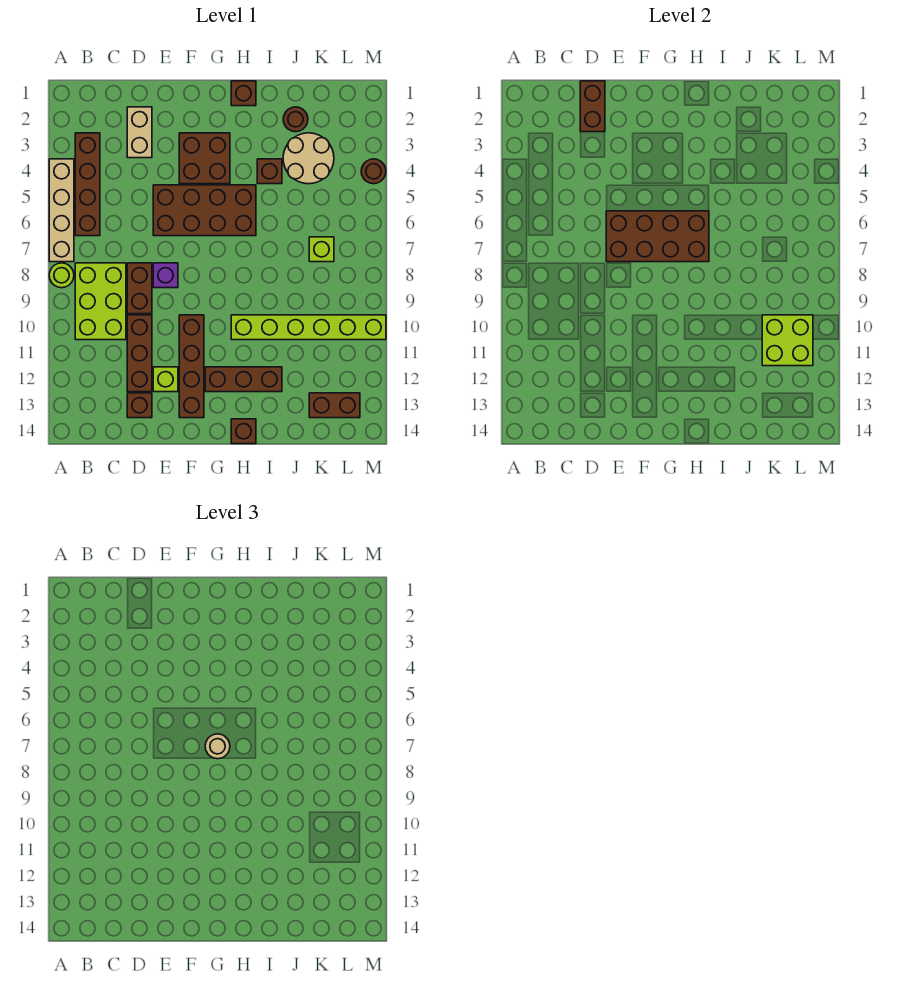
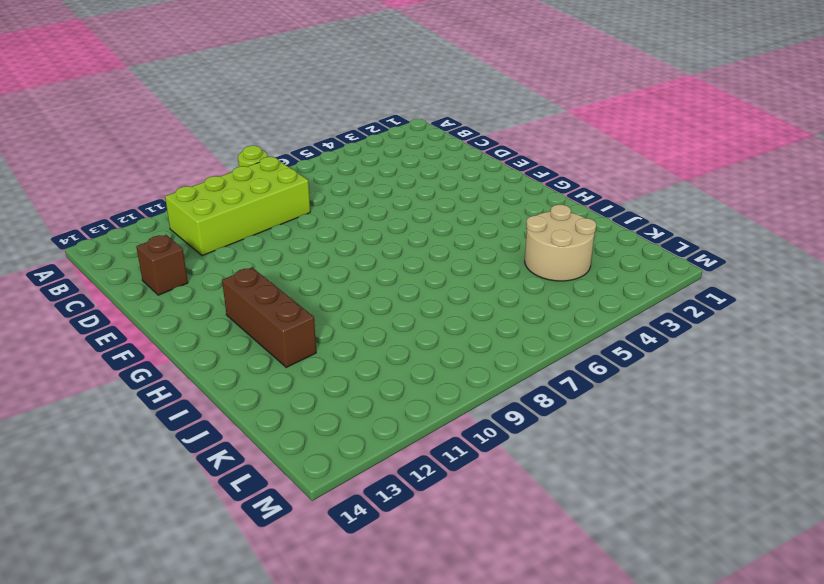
lime brick B8:C11 level 1 -> lime brick B8:C10 level 1
none -> tan brick A4:A7 level 1
none -> brown brick B3:B6 level 1
none -> tan brick D2:D3 level 1

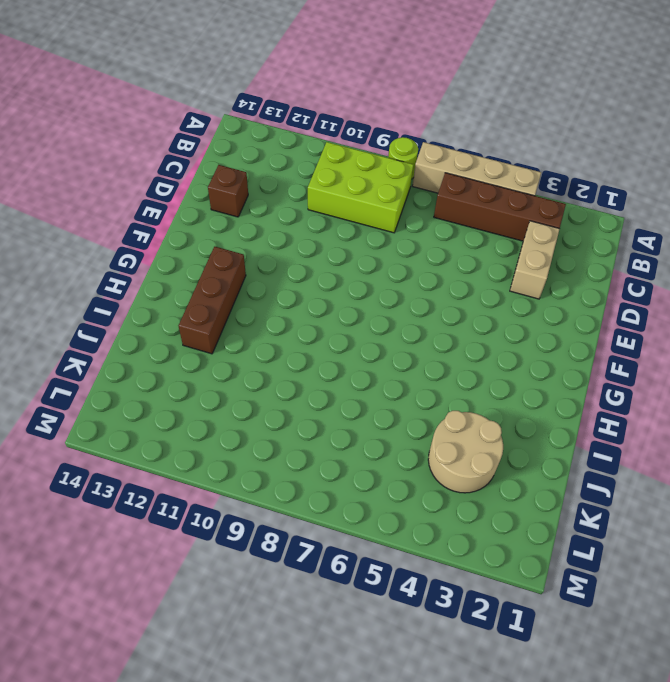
tan brick C3:D3 level 1 -> tan brick D2:D3 level 1
none -> brown brick D8:D9 level 1
none -> brown brick D10:D12 level 1
none -> brown brick E5:H6 level 1

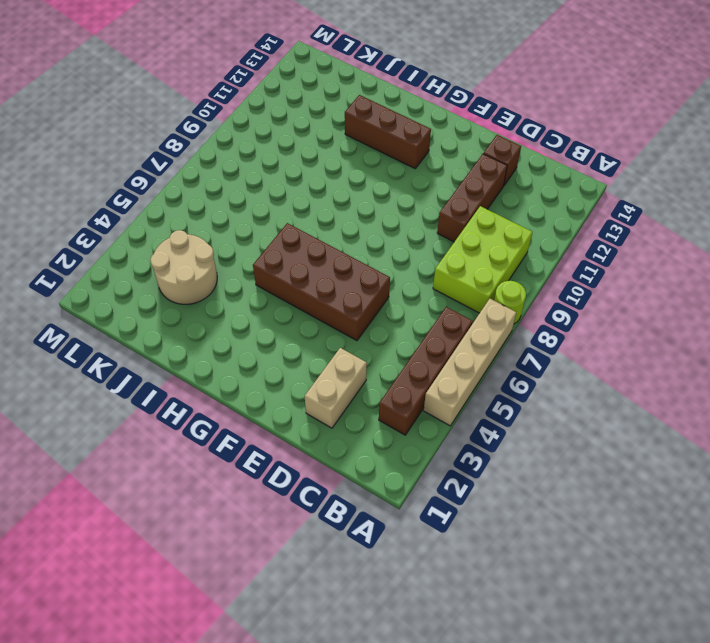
none -> brown brick D8:D9 level 1
none -> purple brick E8 level 1
none -> lime brick E12 level 1

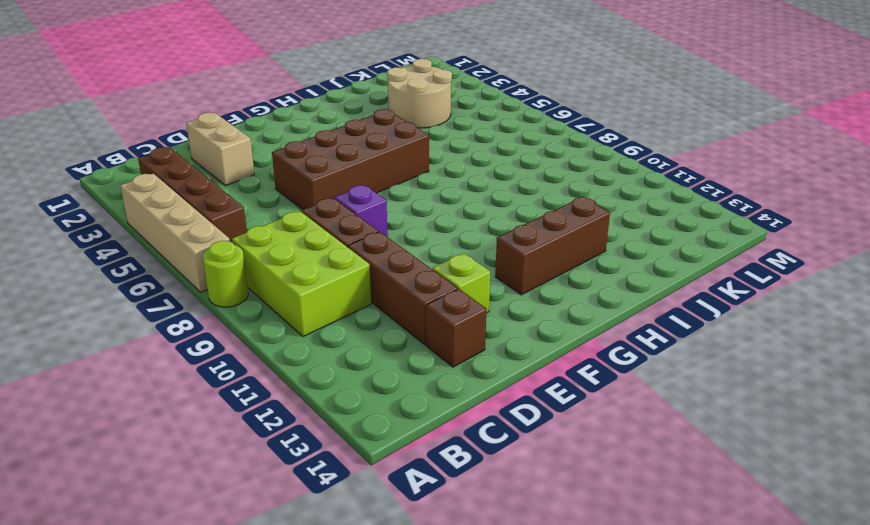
none -> brown brick F3:G4 level 1
none -> brown brick F10:F13 level 1
none -> brown brick H1 level 1

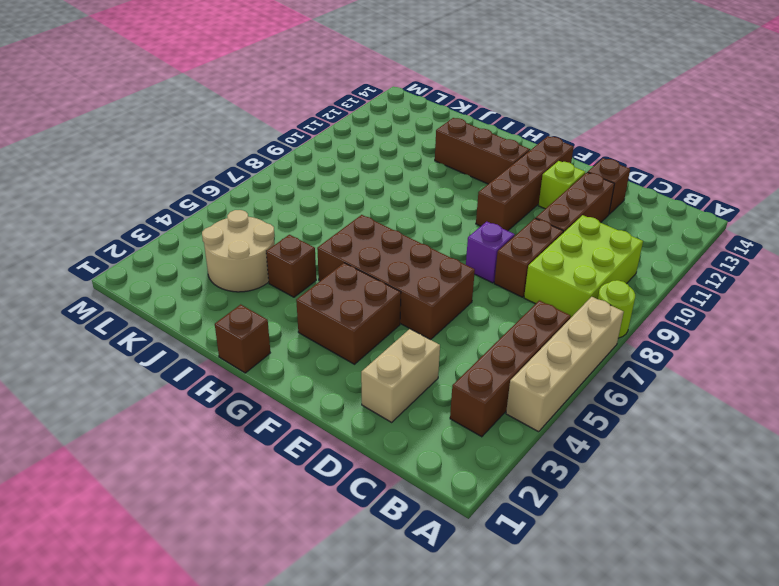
none -> lime brick H10:M10 level 1
none -> brown brick H14 level 1
none -> brown round brick J2 level 1

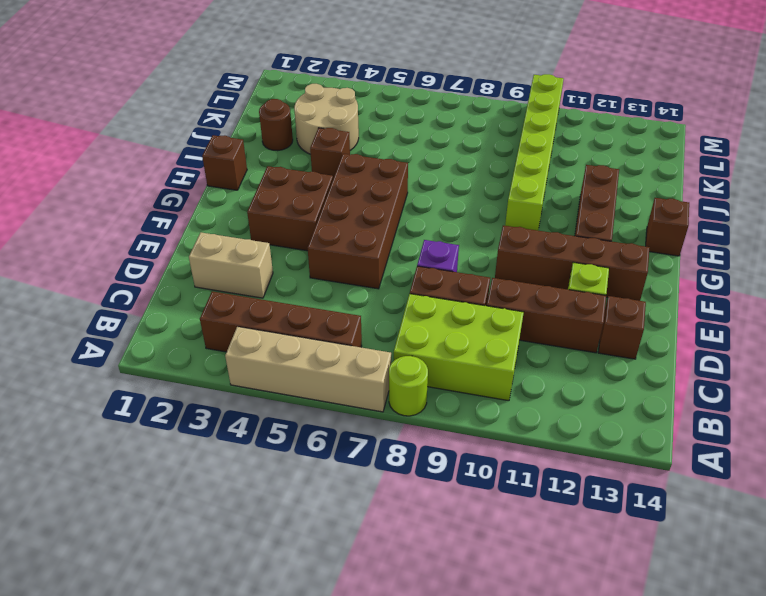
none -> lime brick K7 level 1
none -> brown brick K13:L13 level 1
none -> brown round brick M4 level 1

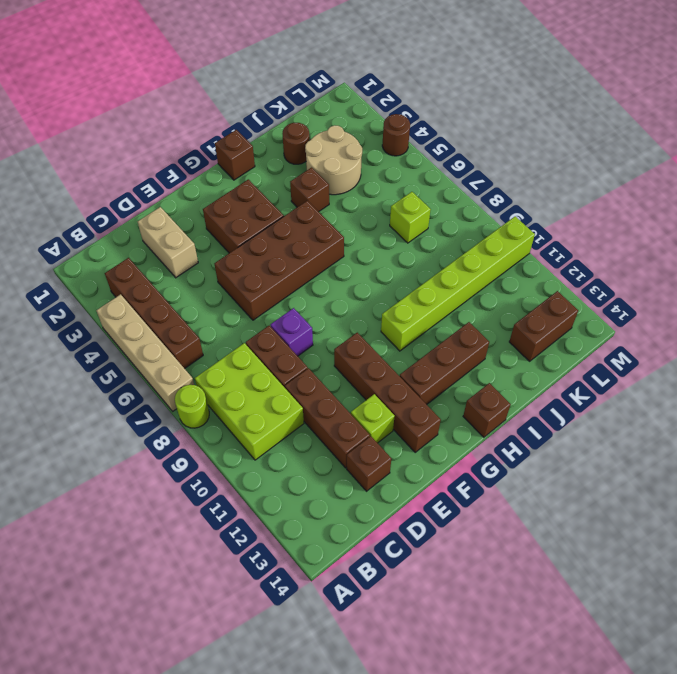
none -> brown brick D1:D2 level 2
none -> brown brick E6:H7 level 2
none -> lime brick K10:L11 level 2

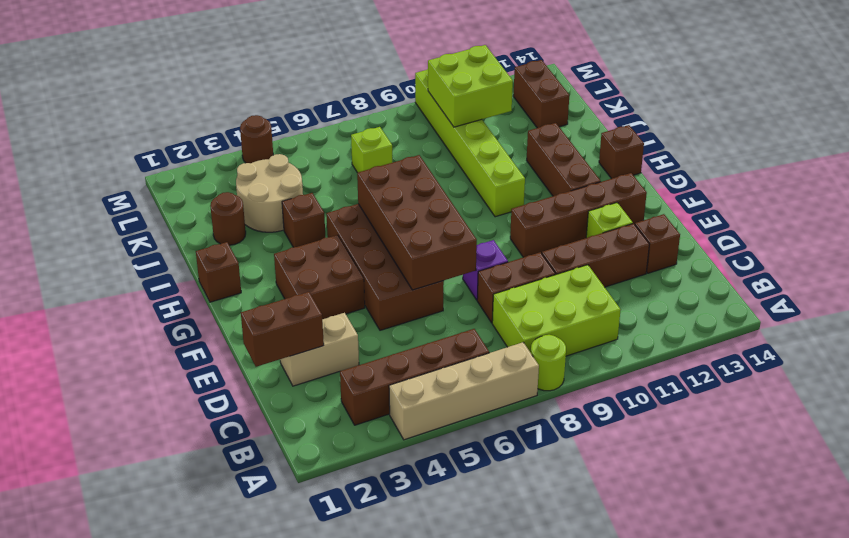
none -> tan round brick G7 level 3

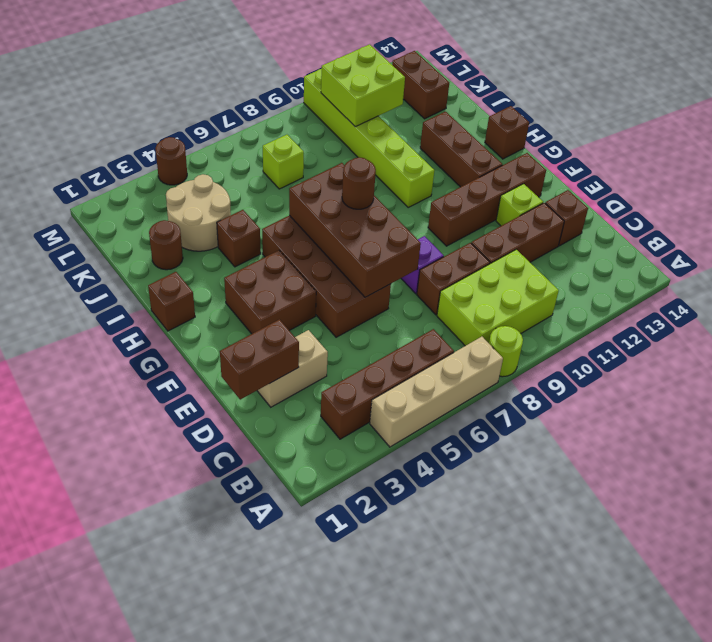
brown round brick G7 level 3 -> tan round brick G7 level 3

